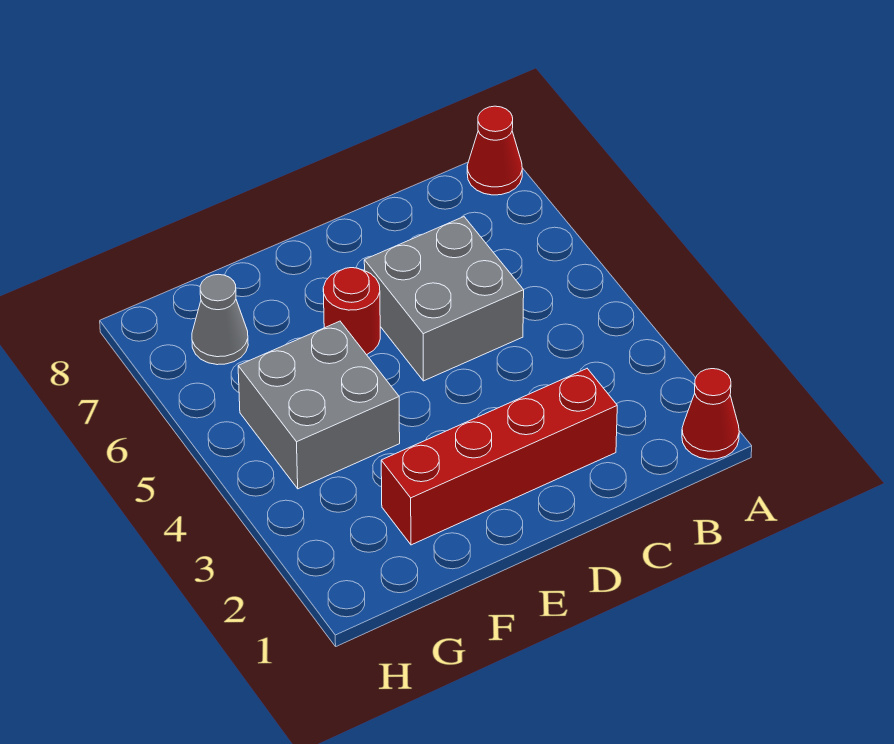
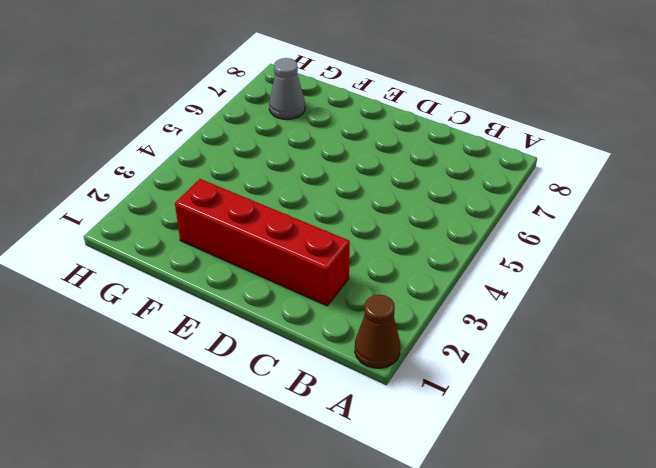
brown cone A1 level 1 -> red cone A1 level 1
none -> red cone A8 level 1
none -> grey brick C5:D6 level 1

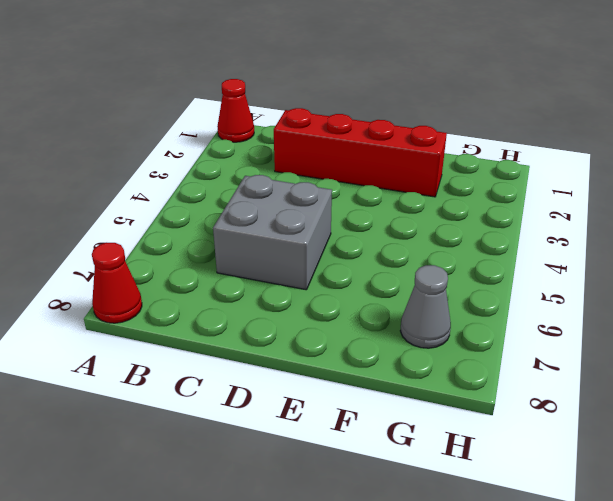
none -> red round brick E6 level 1
none -> grey brick F4:G5 level 1

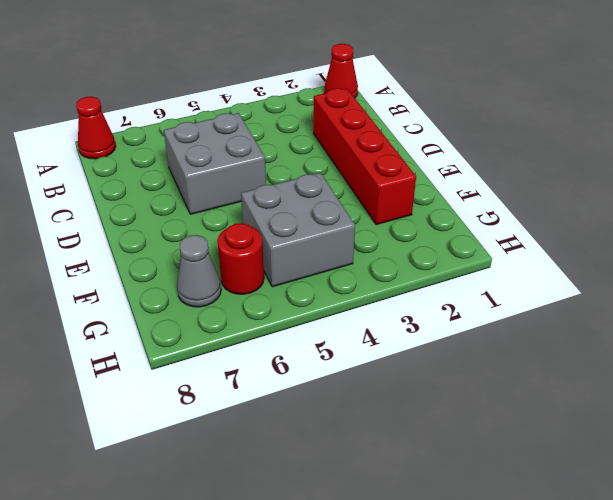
red round brick G6 level 1 -> red round brick E6 level 1

